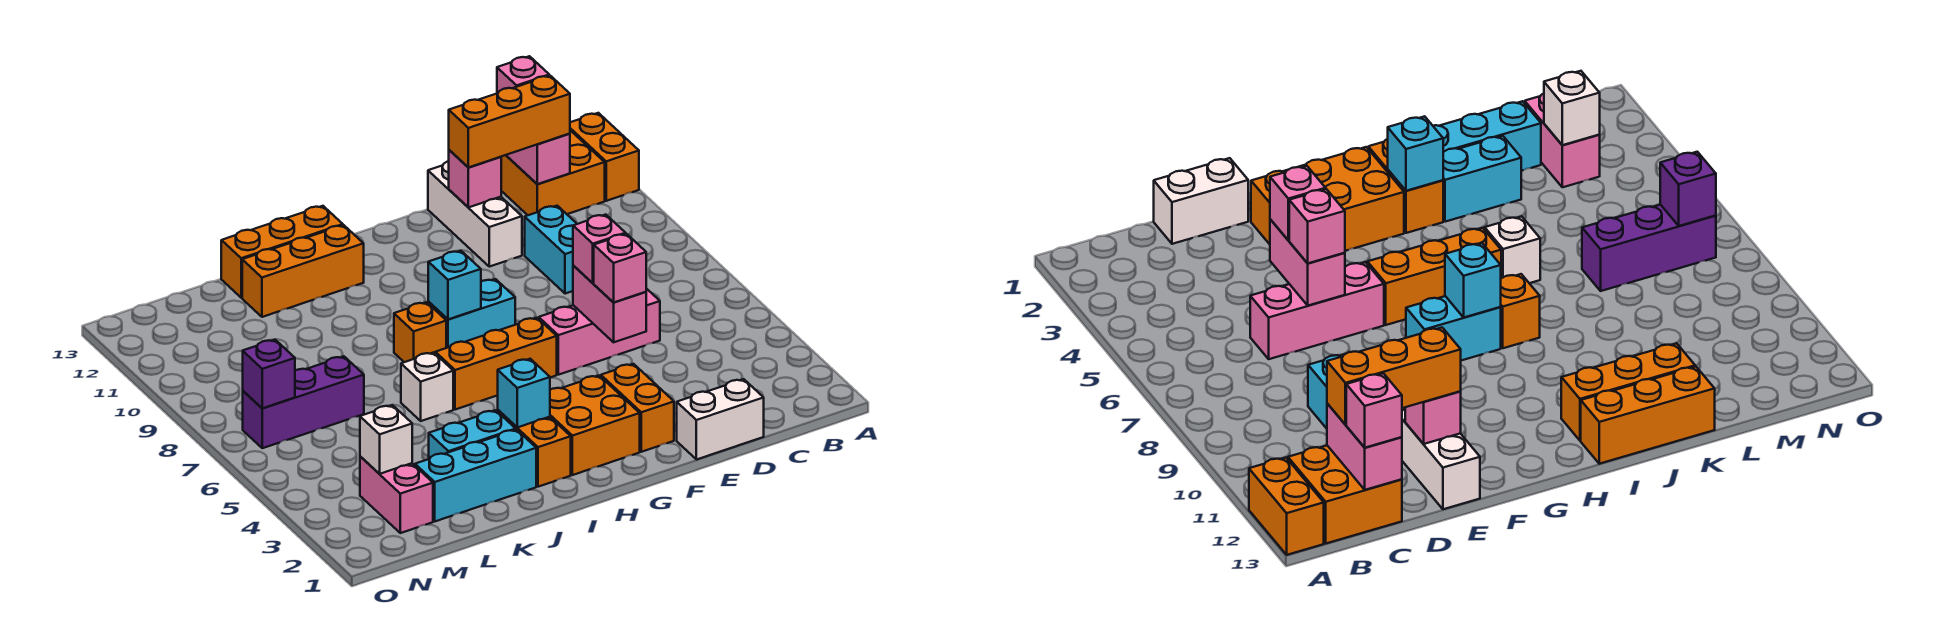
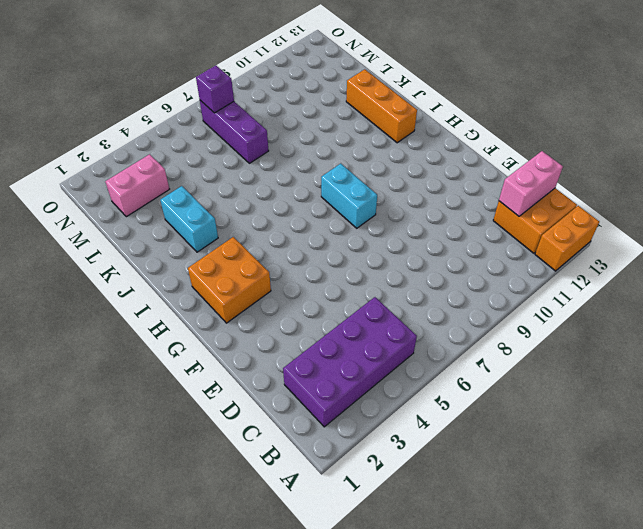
purple brick B2:C5 level 1 -> none
none -> white brick D1:E1 level 1
none -> pink brick D6:F6 level 1
none -> cyan brick D9:D10 level 1
none -> white brick E11:E13 level 1

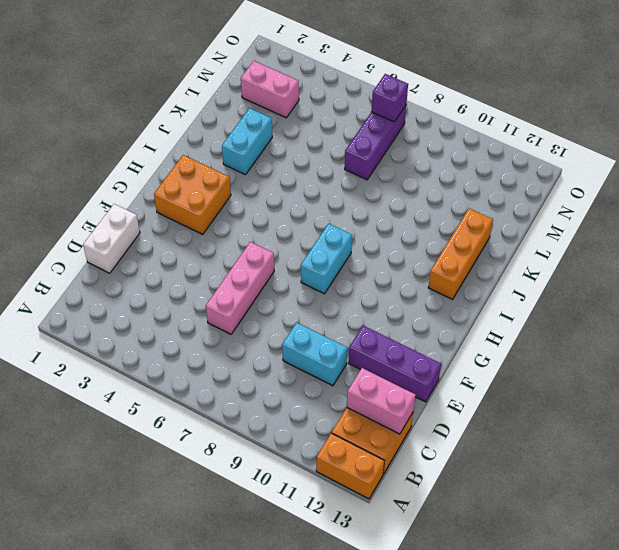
purple brick E11:E13 level 1 -> white brick E11:E13 level 1
none -> orange brick F2:F3 level 1
none -> orange brick G6:I6 level 1
none -> orange brick I2:I3 level 1
none -> orange brick I8 level 1

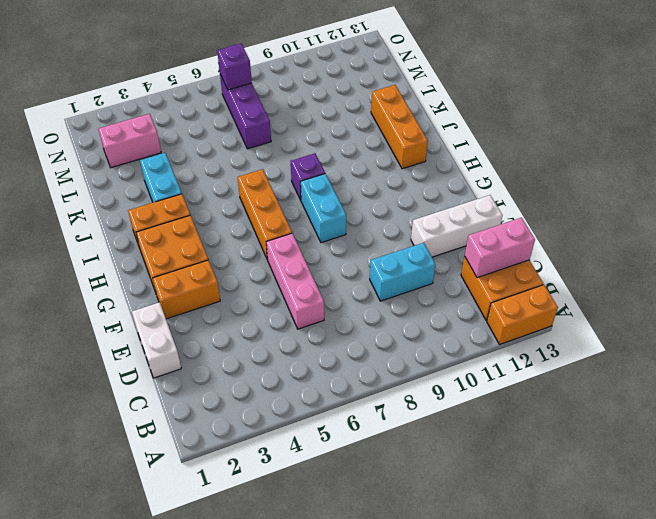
purple brick I8 level 1 -> orange brick I8 level 1
none -> orange brick I13:K13 level 1
none -> cyan brick J2:L2 level 1
none -> white brick J6 level 1
none -> pink brick E5:E6 level 2

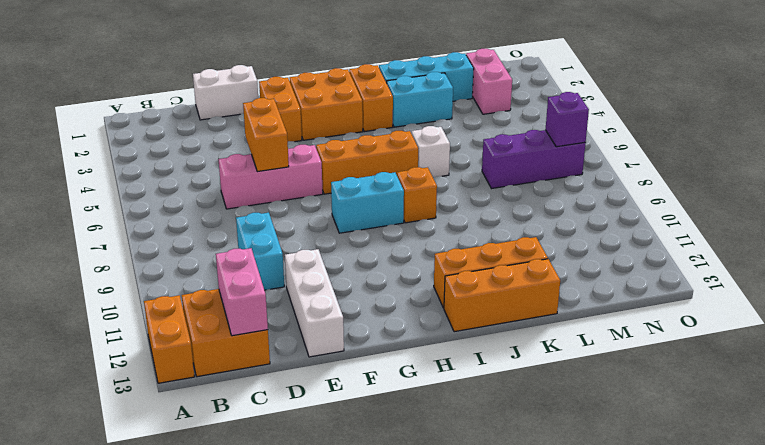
orange brick E5:E6 level 2 -> pink brick E5:E6 level 2
none -> pink brick E12 level 2
none -> cyan brick H8 level 2
none -> cyan brick I3 level 2
none -> white brick M3 level 2

